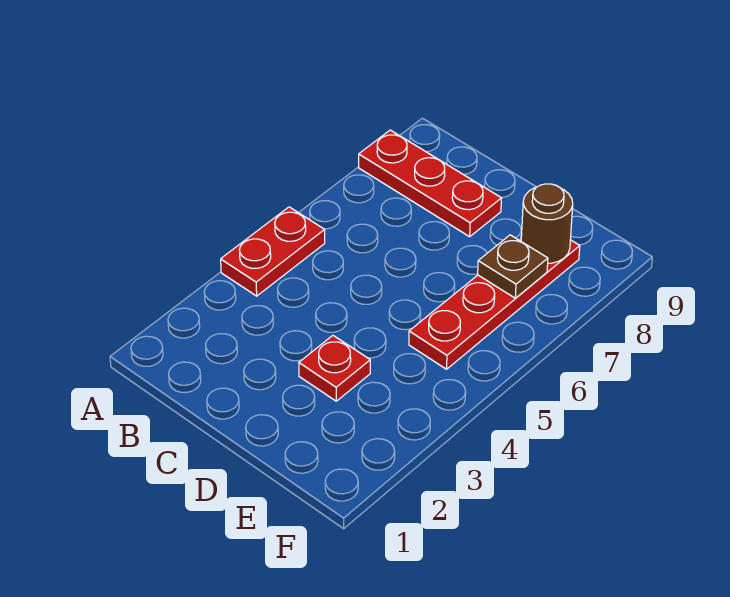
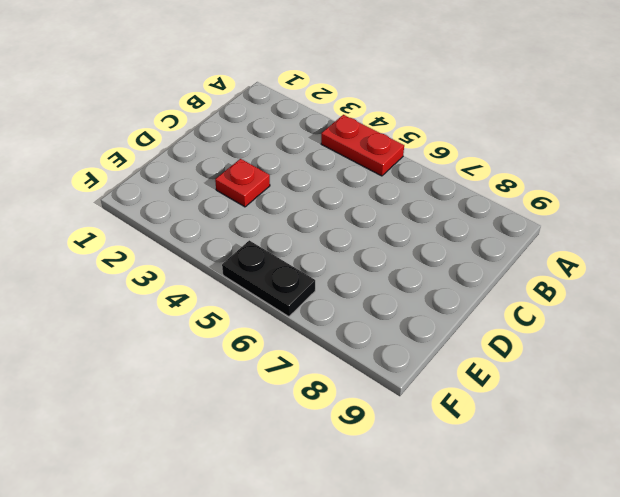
black plate F5:F6 level 1 -> none
none -> red plate A8:C8 level 1
none -> red plate E5:E8 level 1

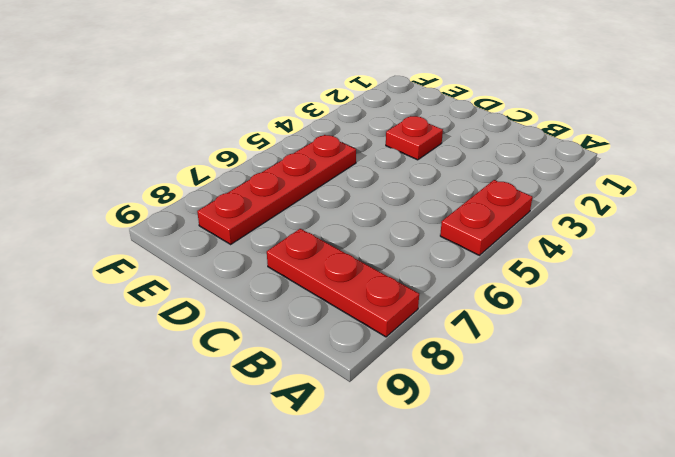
none -> brown plate E7 level 2
none -> brown round brick E8 level 2

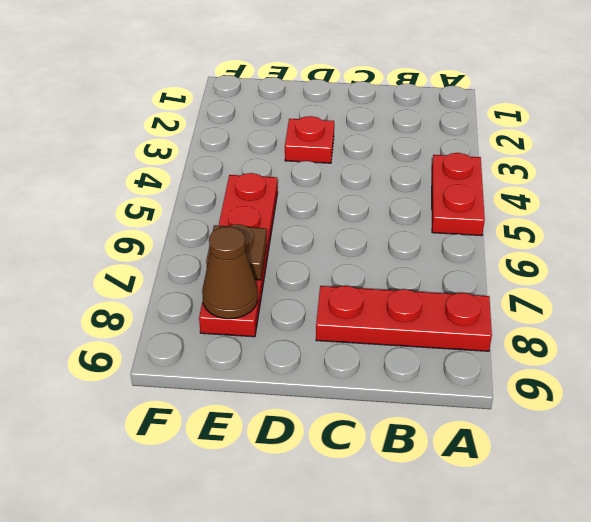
brown cone E8 level 2 -> brown round brick E8 level 2

